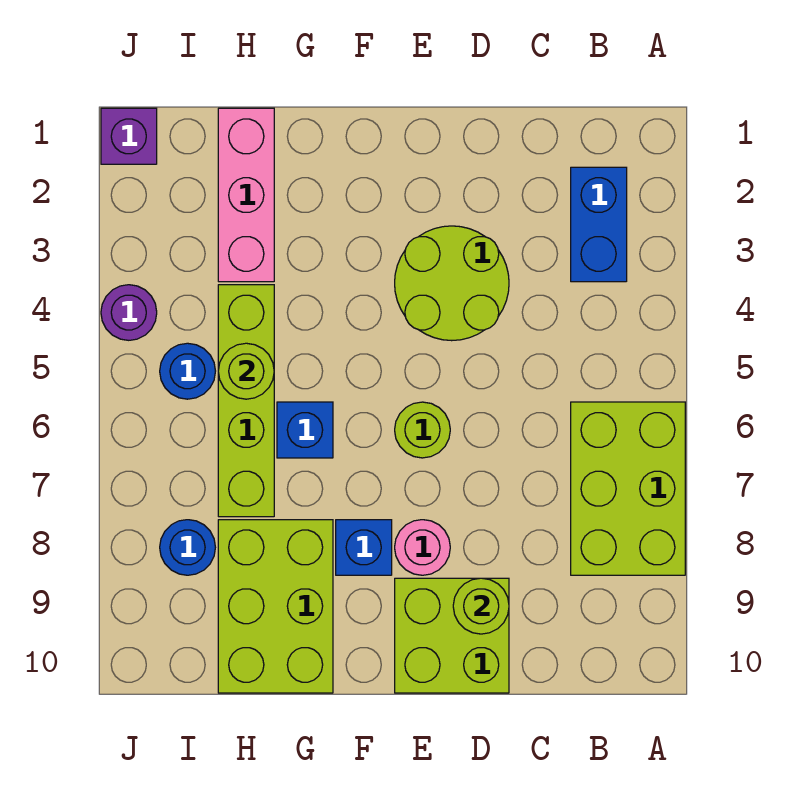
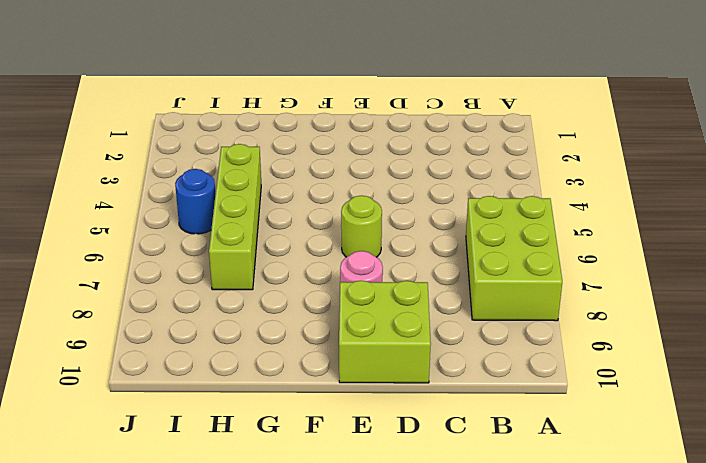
none -> blue brick B2:B3 level 1
none -> lime round brick D3:E4 level 1
none -> blue brick F8 level 1

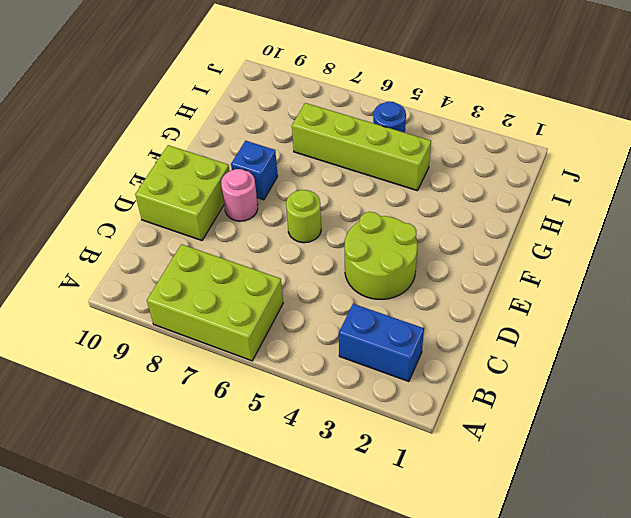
none -> blue brick G6 level 1
none -> lime brick G8:H10 level 1
none -> pink brick H1:H3 level 1

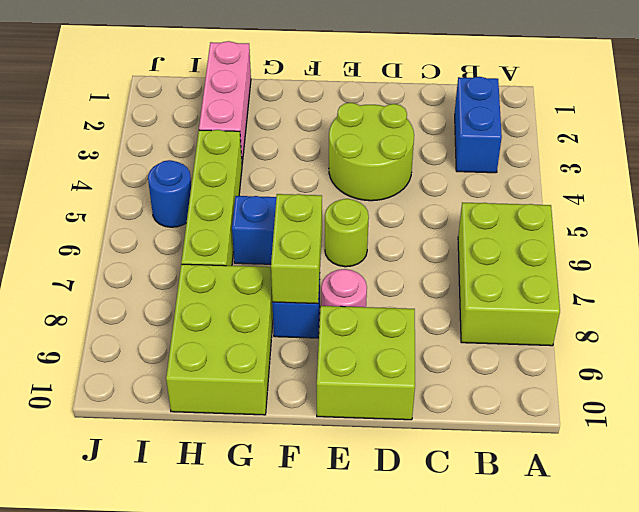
lime brick F7:F8 level 2 -> none
none -> blue round brick I8 level 1
none -> purple brick J1 level 1
none -> purple round brick J4 level 1

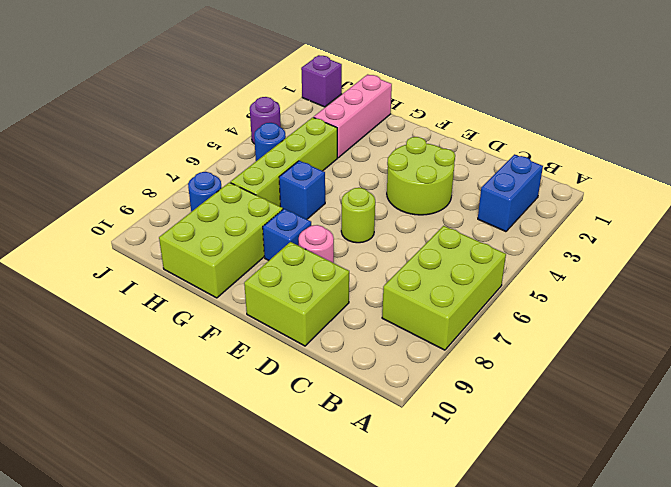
none -> lime round brick D9 level 2
none -> lime round brick H5 level 2

